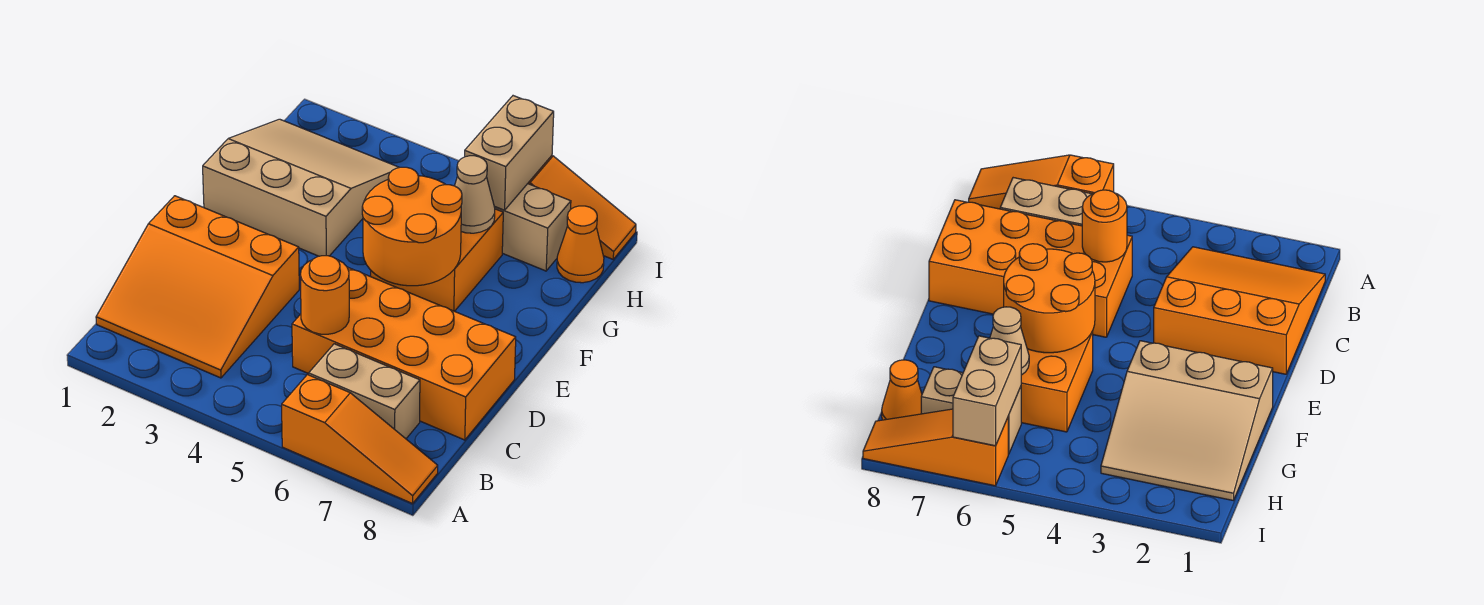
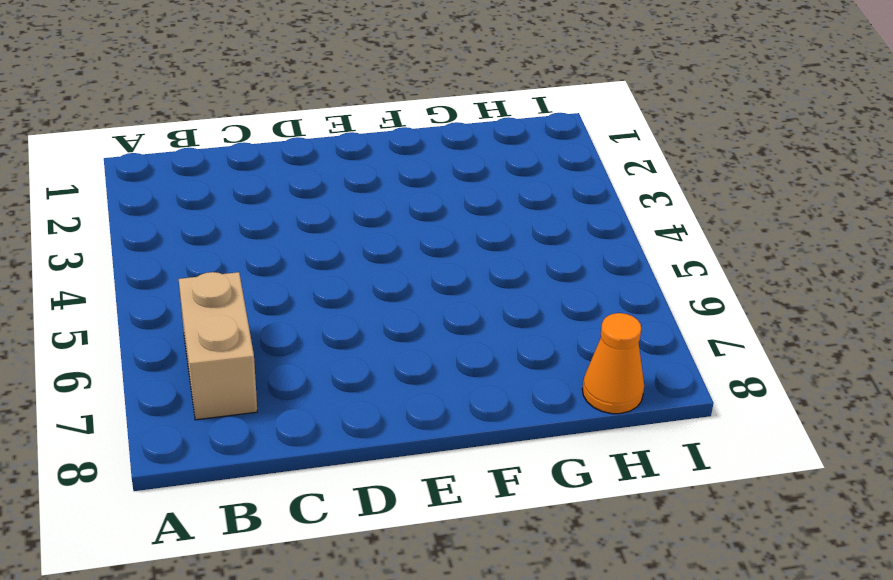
none -> orange slope A6:A8 level 1 top 6
none -> orange slope B1:D3 level 1 top D
none -> orange brick C5:D8 level 1

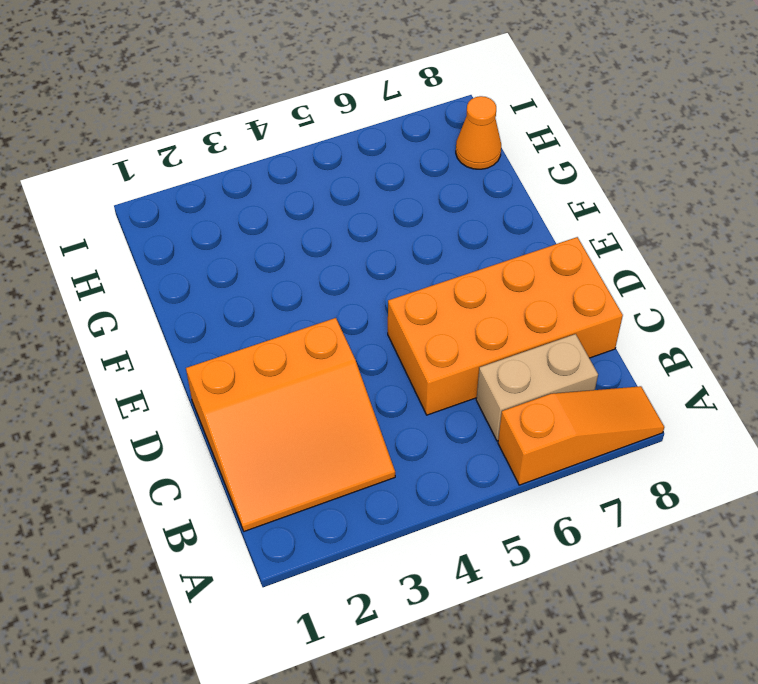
none -> tan slope F1:H3 level 1 top F
none -> orange brick F5:G6 level 1
none -> tan brick H6:H7 level 1

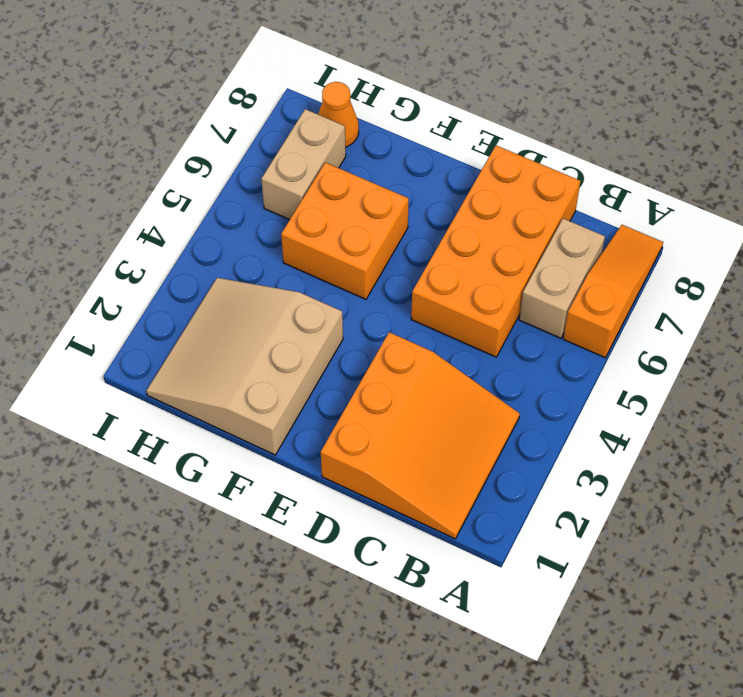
none -> orange slope I6:I8 level 1 top 6
none -> orange round brick C5 level 2
none -> orange round brick E5:F6 level 2

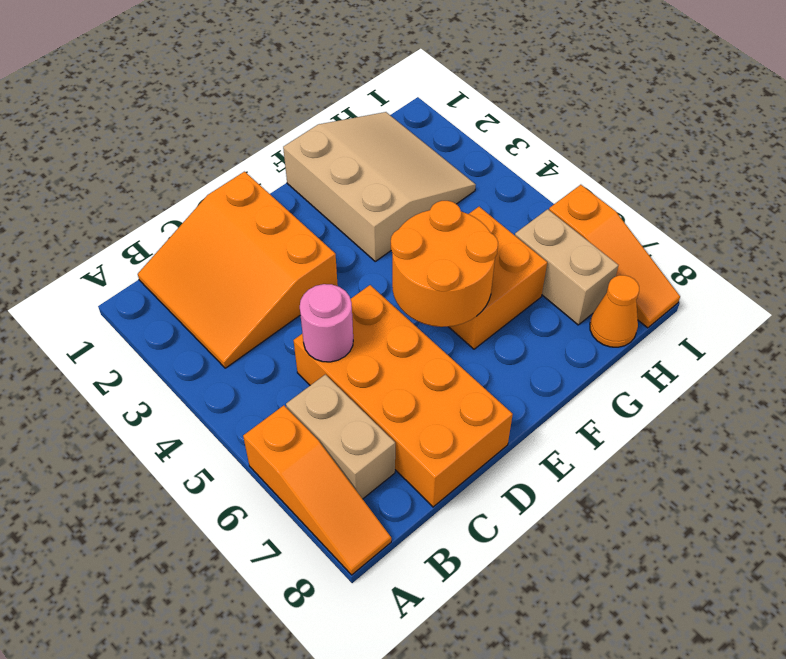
pink round brick C5 level 2 -> orange round brick C5 level 2
none -> tan cone G6 level 2
none -> tan brick H6:I6 level 2

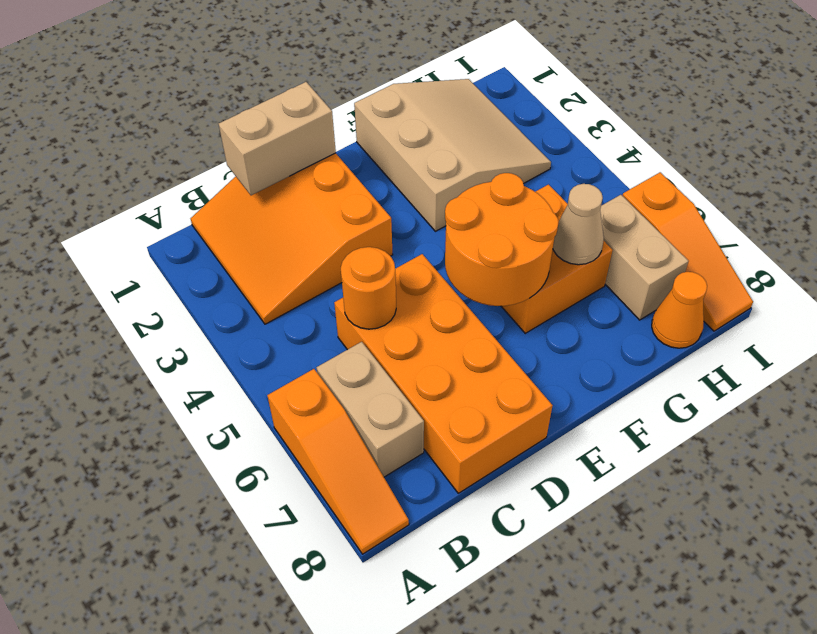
tan brick C1:D1 level 2 -> tan brick H6:I6 level 2

